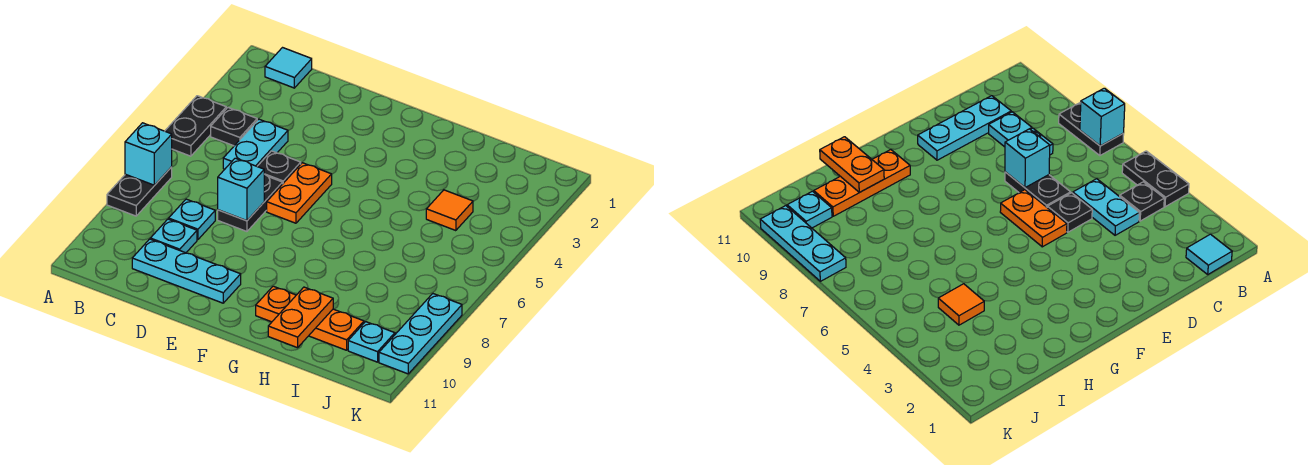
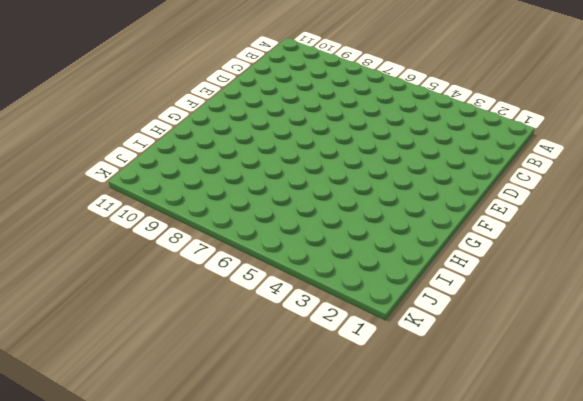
none -> black plate A4:A5 level 1
none -> black plate A7:A8 level 1
none -> cyan tile B1 level 1

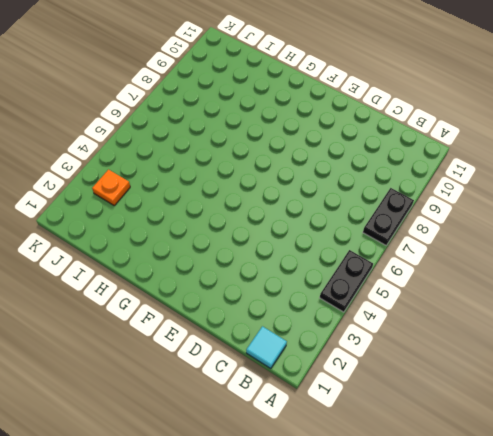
orange plate J3 level 1 -> none
none -> black plate B4 level 1
none -> cyan plate C4:C5 level 1
none -> cyan plate C8 level 1

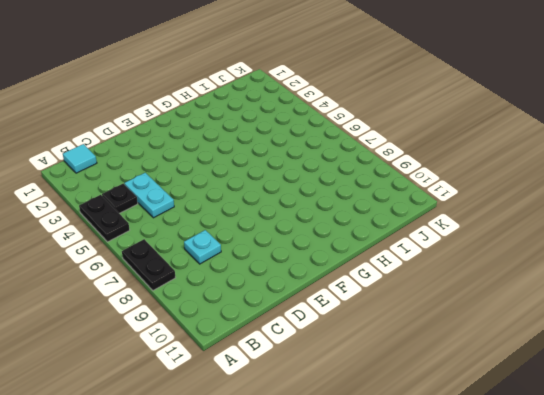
none -> cyan plate C9 level 1
none -> cyan plate C10:E10 level 1
none -> black plate D5 level 1

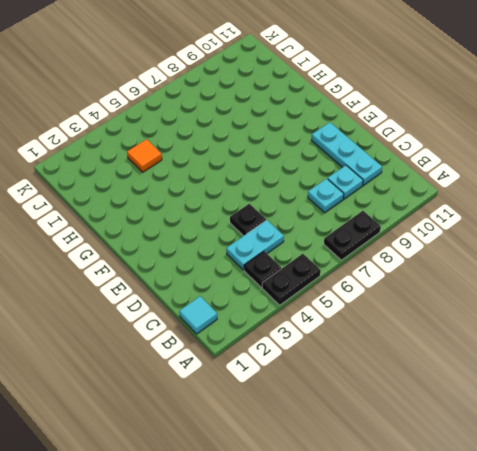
none -> black plate D6:D7 level 1
none -> orange plate E5:E6 level 1
none -> orange plate G10:I10 level 1

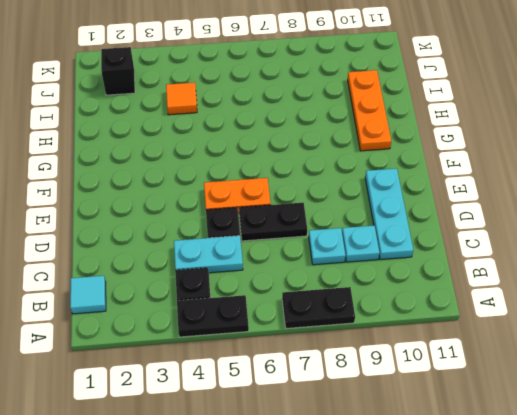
black brick J2 level 1 -> none
none -> cyan plate J10 level 1
none -> cyan plate K8:K10 level 1
none -> cyan brick A7 level 2

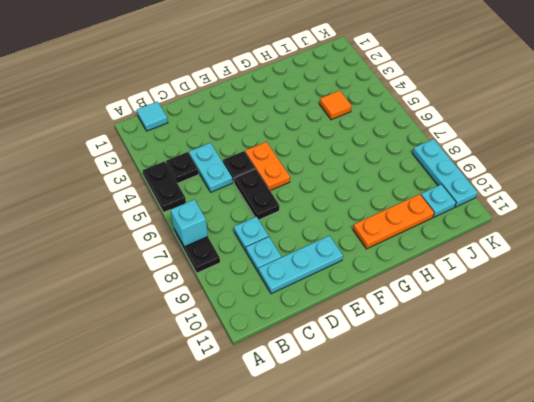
none -> cyan brick D7 level 2
none -> orange plate H10:H11 level 2

